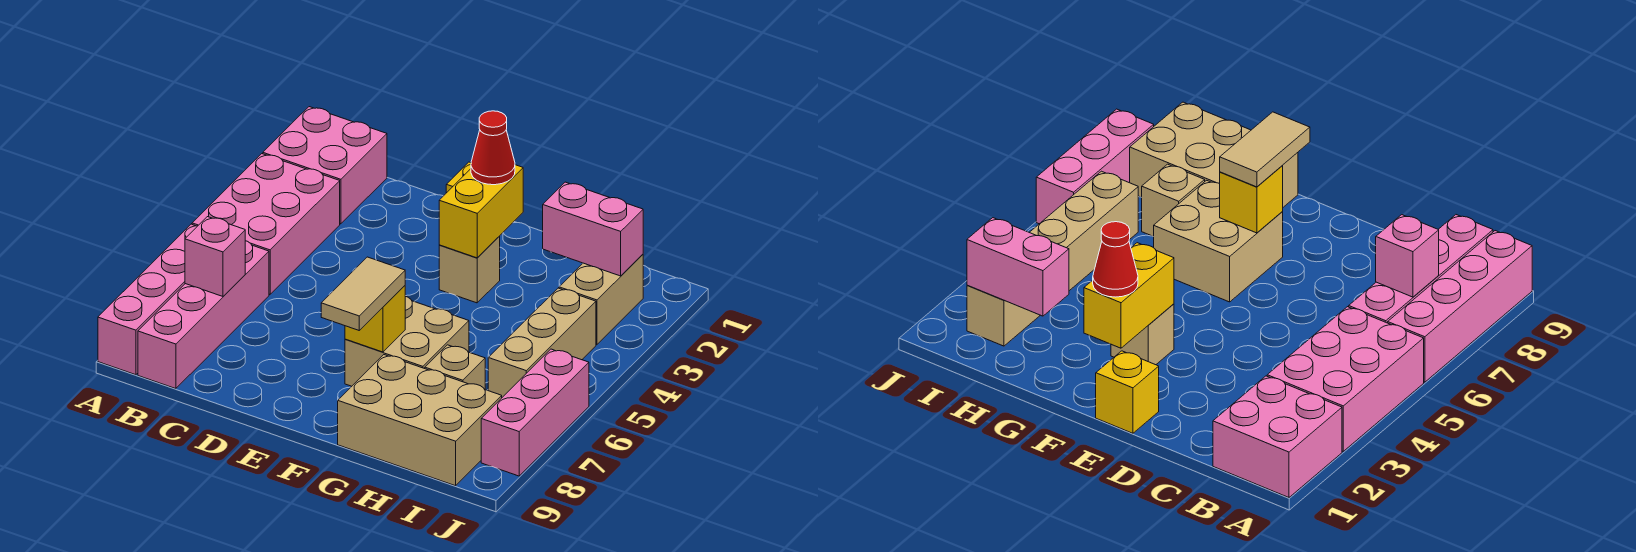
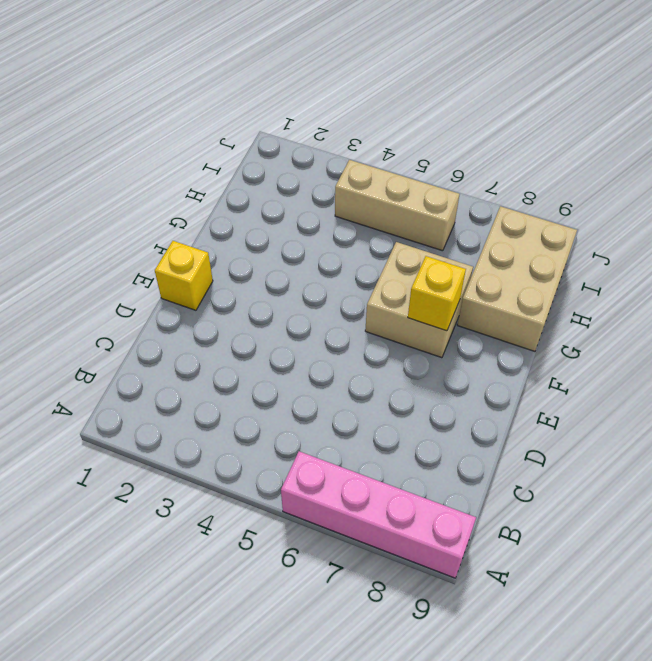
none -> pink brick A1:B2 level 1
none -> pink brick A3:B5 level 1
none -> pink brick B6:B9 level 1

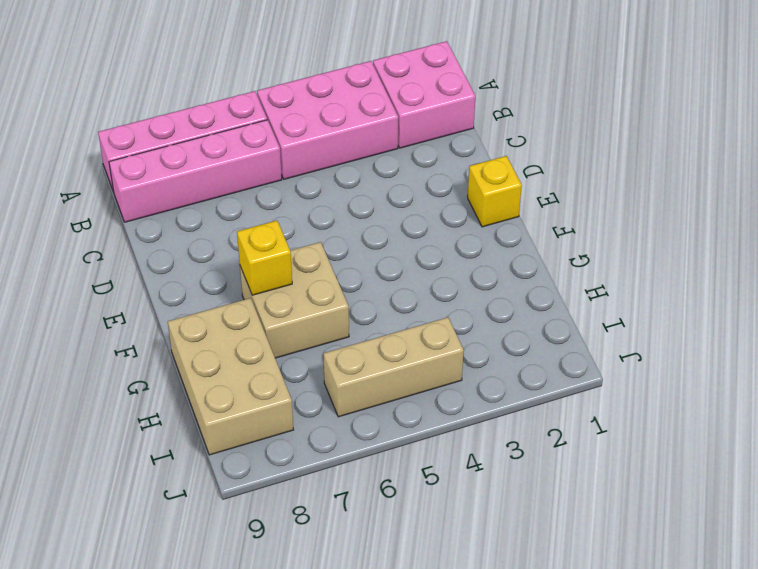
none -> tan brick F3 level 1
none -> tan brick H7 level 1
none -> tan brick I2:I3 level 1

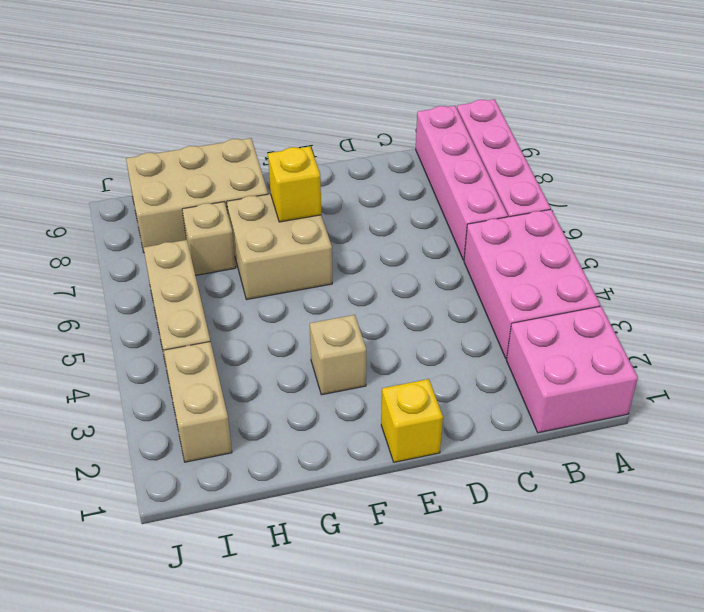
none -> pink brick J6:J8 level 1
none -> pink brick B7 level 2
none -> yellow brick F2:F3 level 2

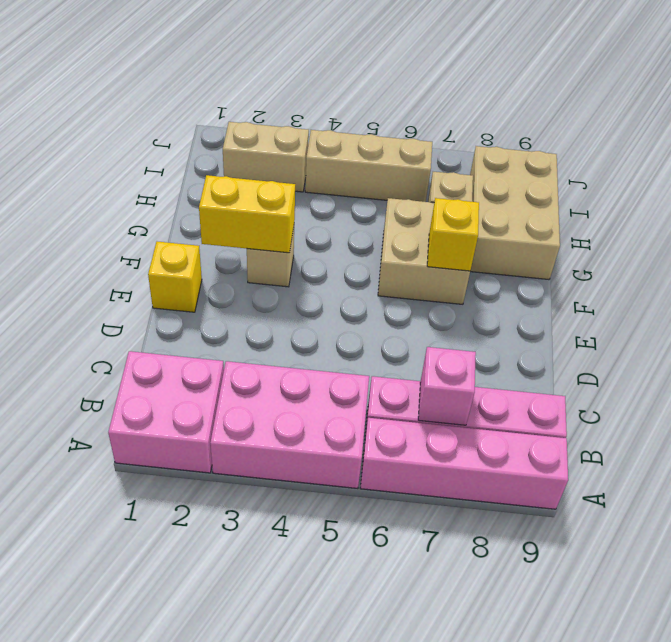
none -> pink brick J6:J8 level 1
none -> pink brick H2:I2 level 2
none -> red cone F2 level 3

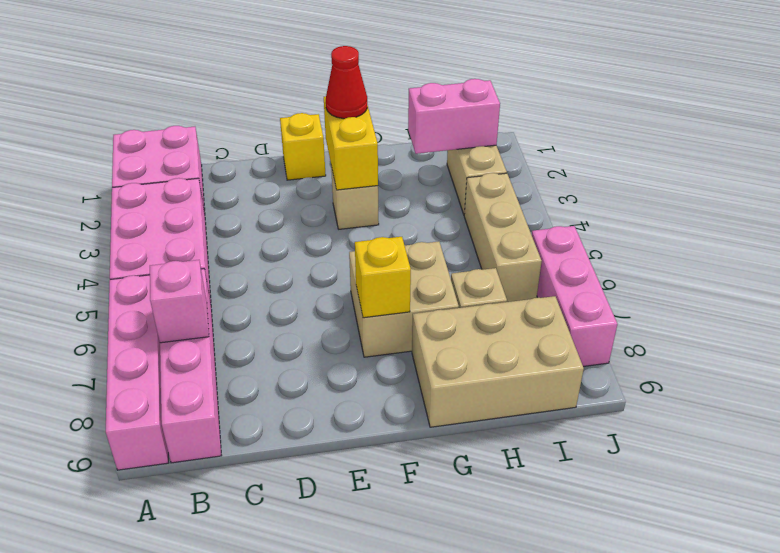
none -> tan tile F7:F8 level 3

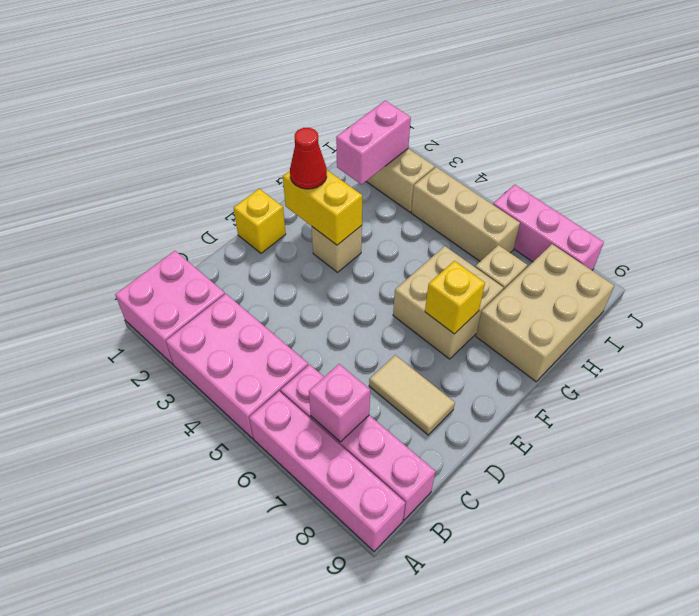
tan tile D7:D8 level 1 -> tan tile F7:F8 level 3

